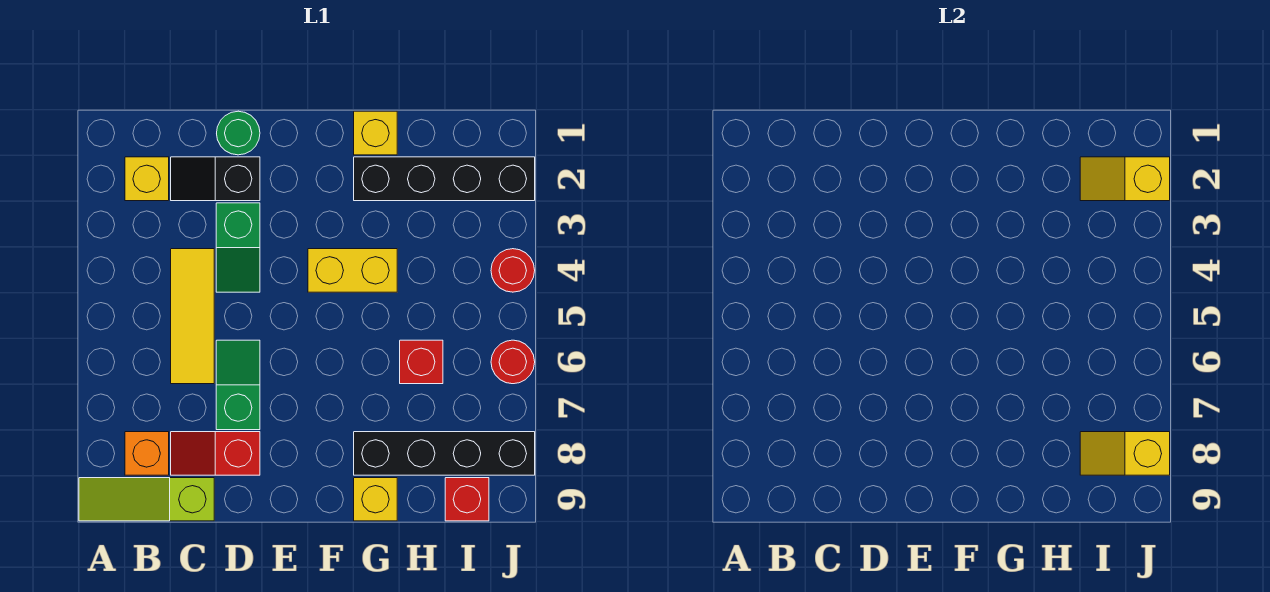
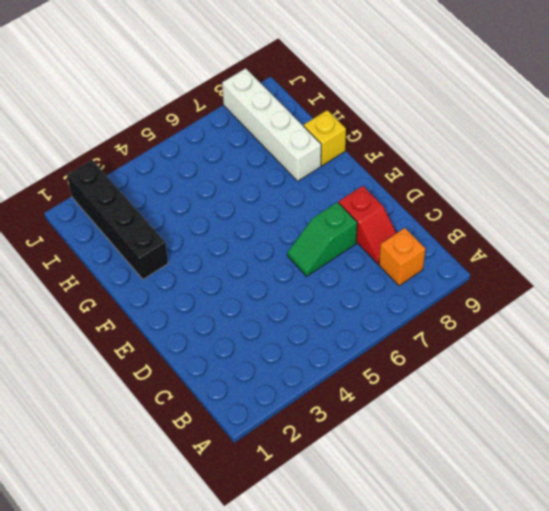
white brick G8:J8 level 1 -> black brick G8:J8 level 1
none -> lime slope A9:C9 level 1 top C
none -> yellow brick B2 level 1
none -> black slope C2:D2 level 1 top D

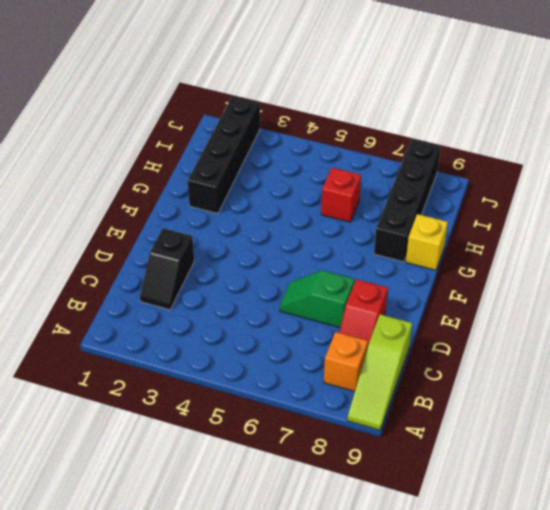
none -> yellow brick B2 level 1
none -> yellow tile C4:C6 level 1
none -> green round brick D1 level 1

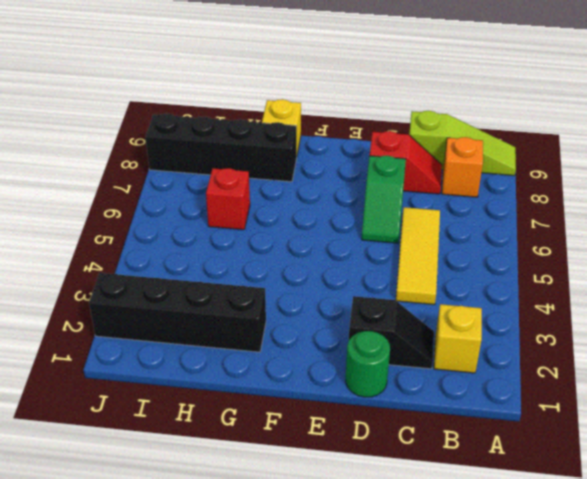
none -> green slope D3:D4 level 1 top 3
none -> yellow brick F4:G4 level 1
none -> yellow brick G1 level 1

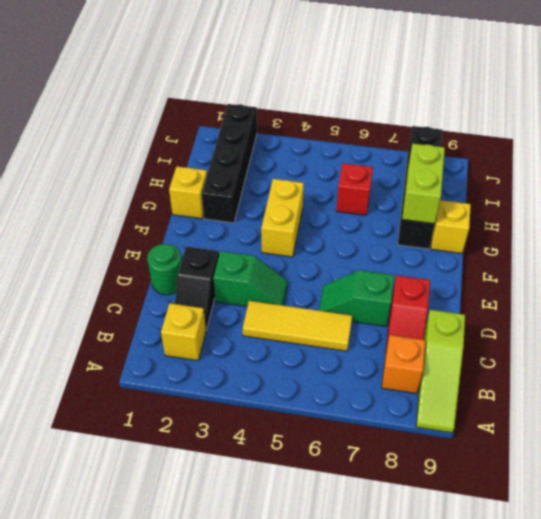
lime brick G8:H8 level 2 -> none
none -> red brick I9 level 1
none -> red round brick J4 level 1
none -> red round brick J6 level 1

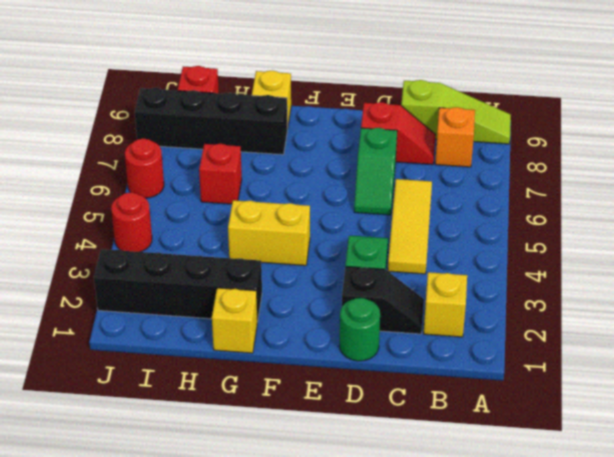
none -> yellow slope I2:J2 level 2 top J
none -> yellow slope I8:J8 level 2 top J

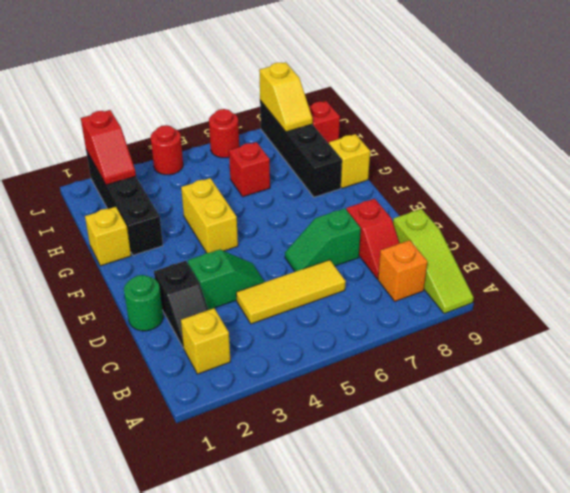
red slope I2:J2 level 2 top J -> yellow slope I2:J2 level 2 top J

